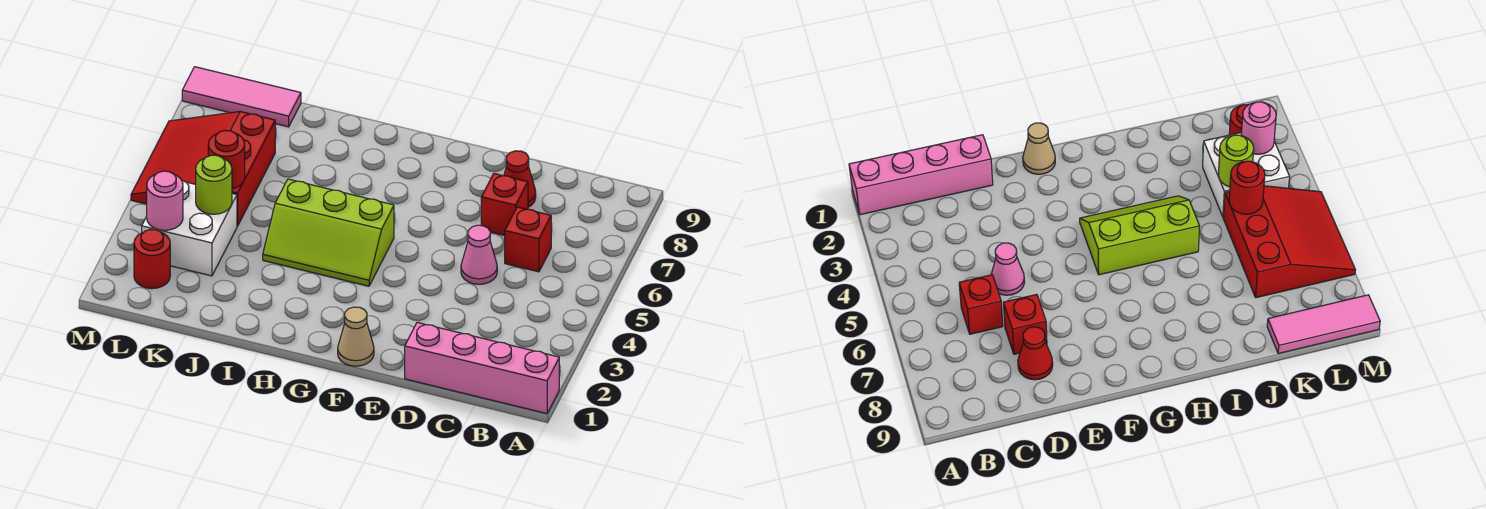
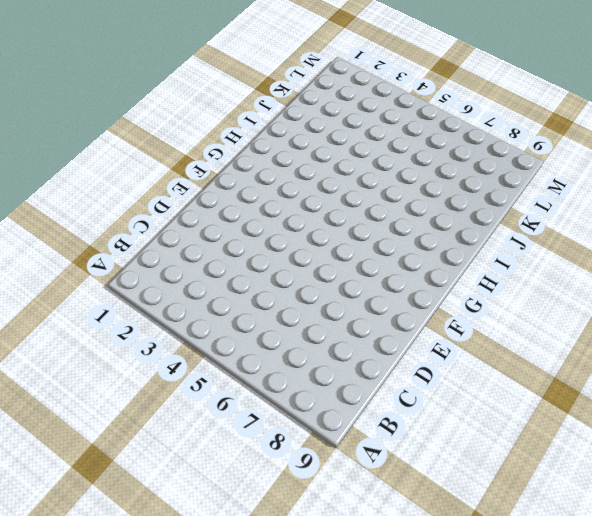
none -> pink brick A1:D1 level 1
none -> red brick C6 level 1
none -> pink cone D5 level 1

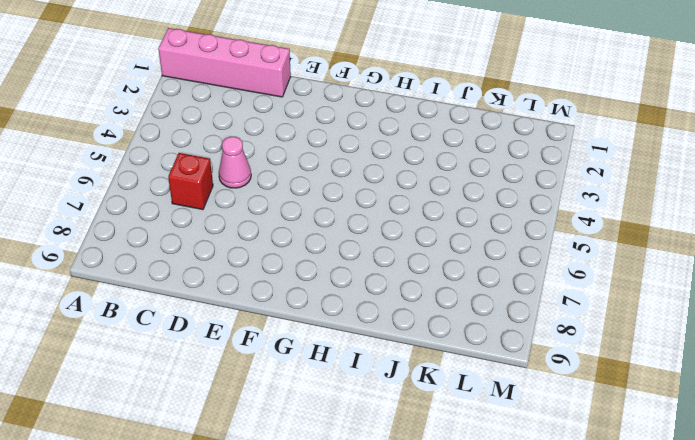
none -> red brick D7 level 1
none -> red cone D8 level 1
none -> tan cone F1 level 1

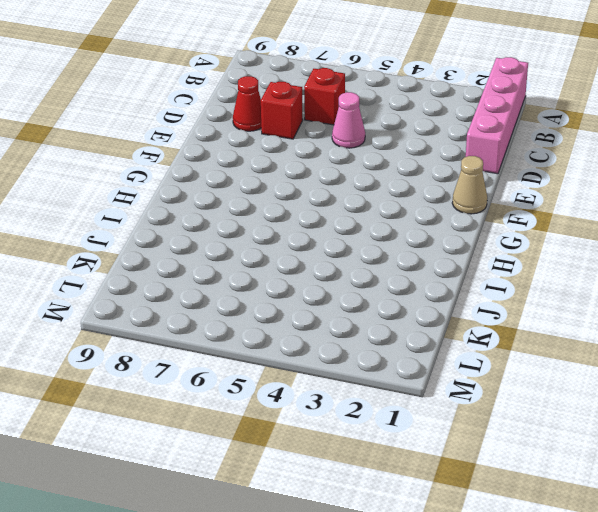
none -> lime slope G4:I5 level 1 top 5
none -> white brick K3:L4 level 1
none -> red slope K5:M7 level 1 top K

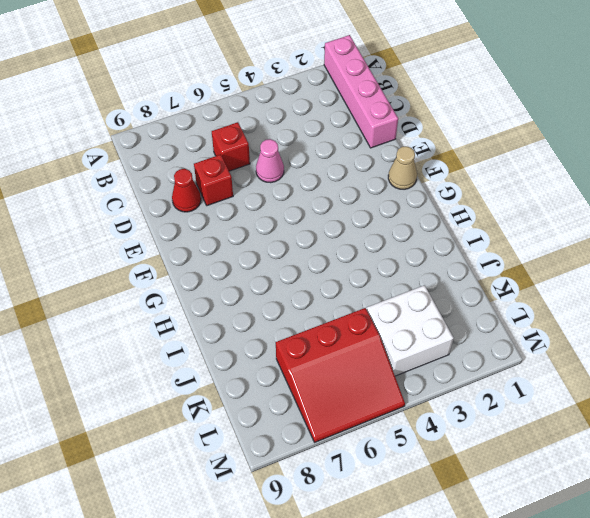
none -> lime slope G4:I5 level 1 top 5
none -> pink tile K9:M9 level 1
none -> red round brick L2 level 1

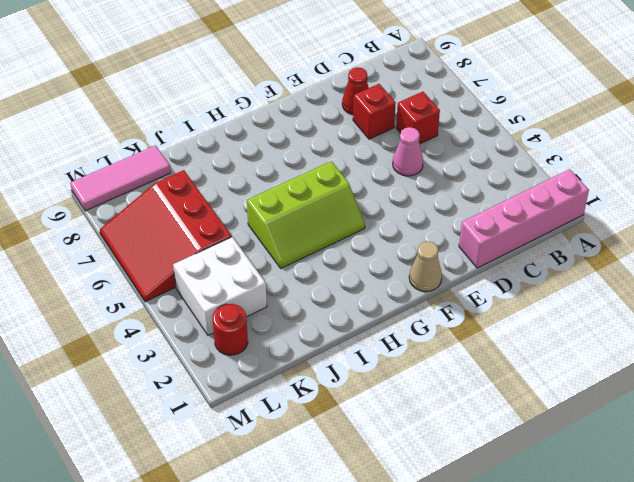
none -> lime round brick K4 level 2
none -> red round brick K5 level 2
none -> pink round brick L3 level 2

